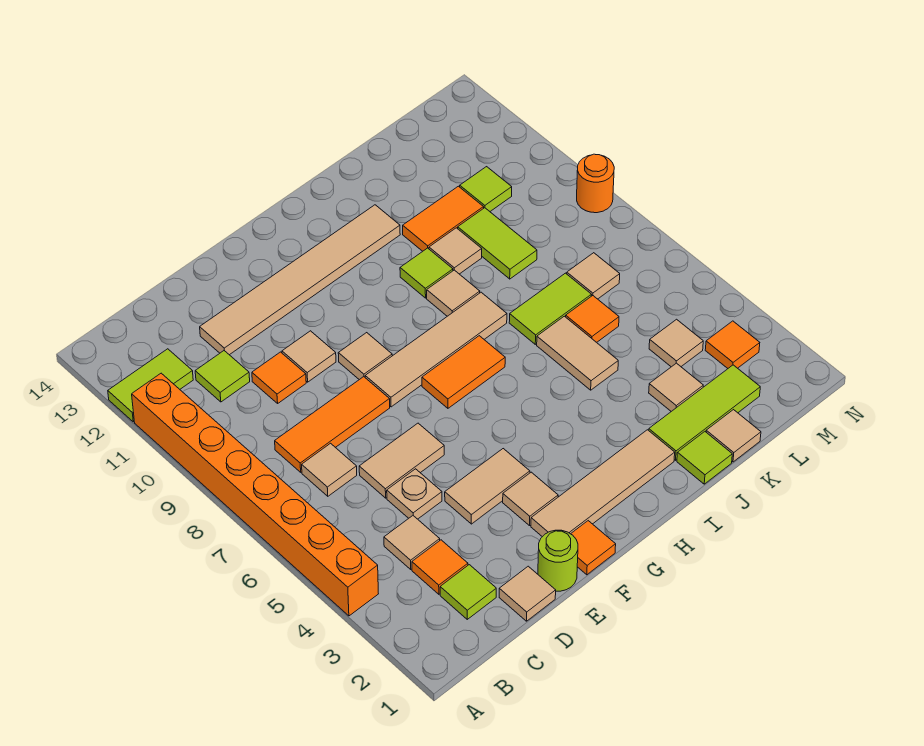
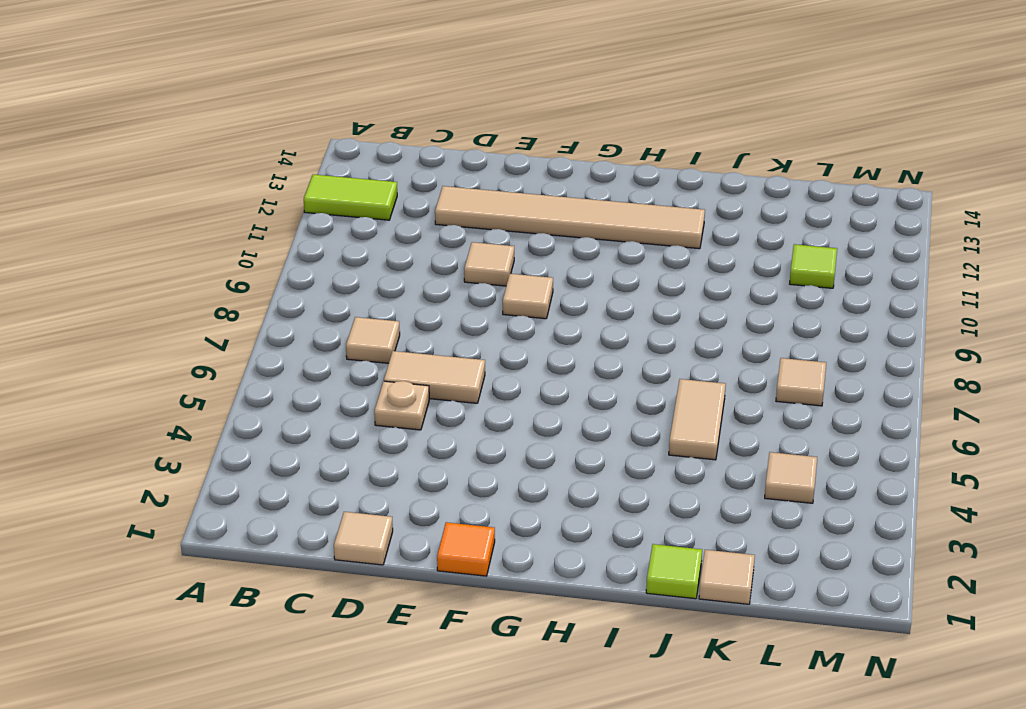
none -> orange brick A4:A11 level 1
none -> lime tile C2 level 1
none -> orange tile C3 level 1
none -> tan tile C4 level 1

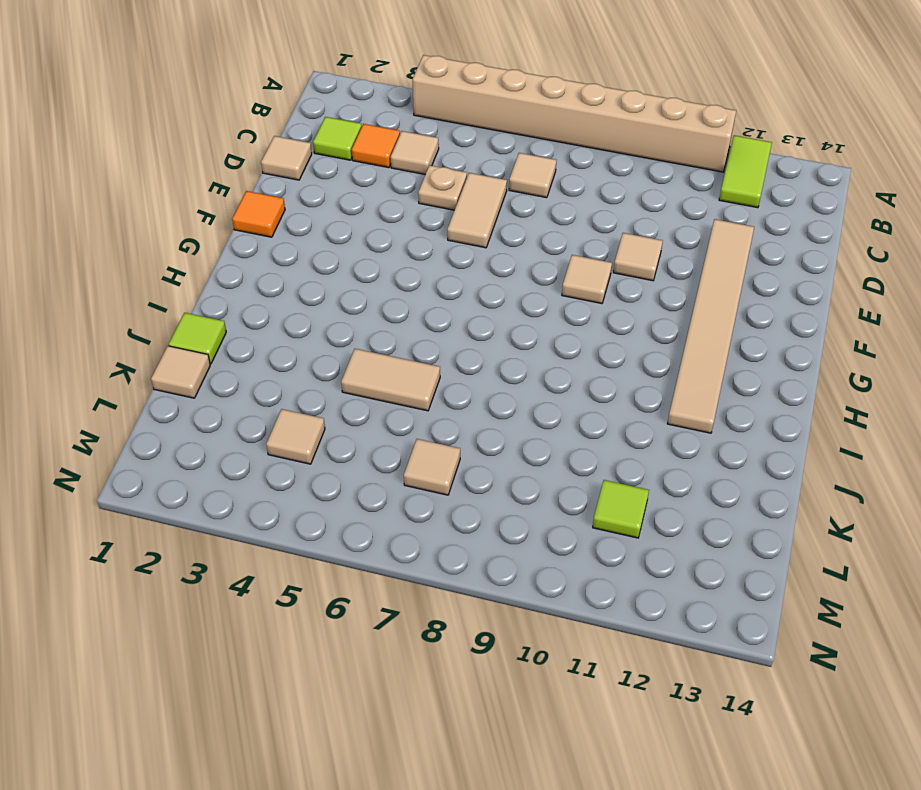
tan brick A4:A11 level 1 -> orange brick A4:A11 level 1
none -> orange tile C8:E8 level 1
none -> lime tile C11 level 1
none -> orange tile D10 level 1
none -> lime round brick E1 level 1

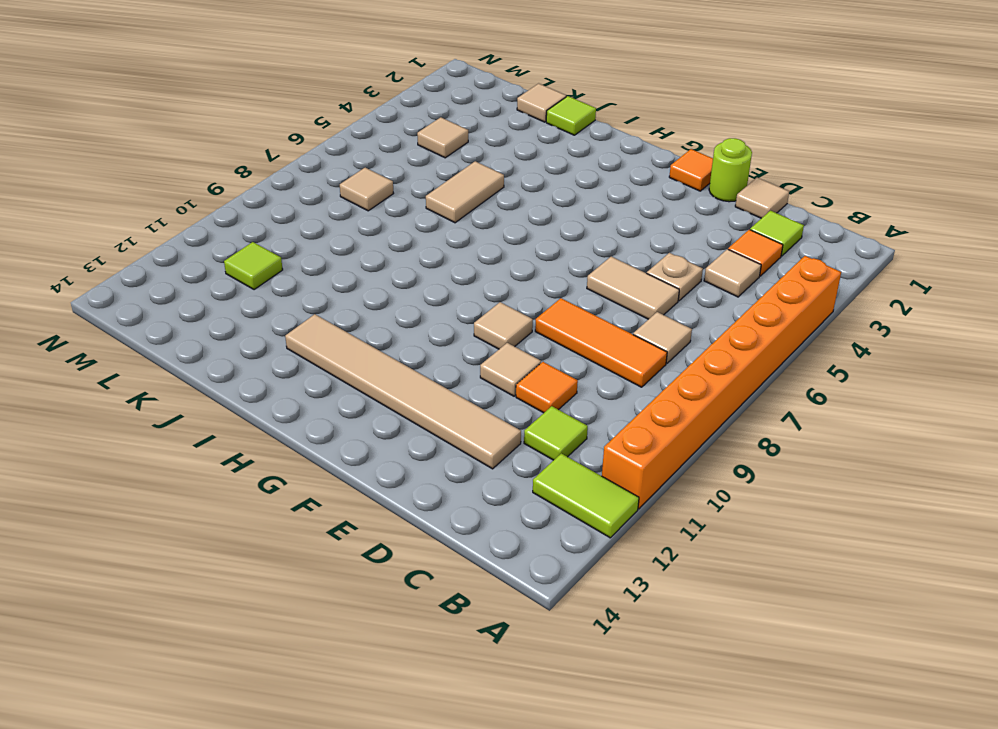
none -> tan tile E4:F4 level 1
none -> tan tile F2:I2 level 1
none -> tan tile F3 level 1
none -> tan tile F8:I8 level 1

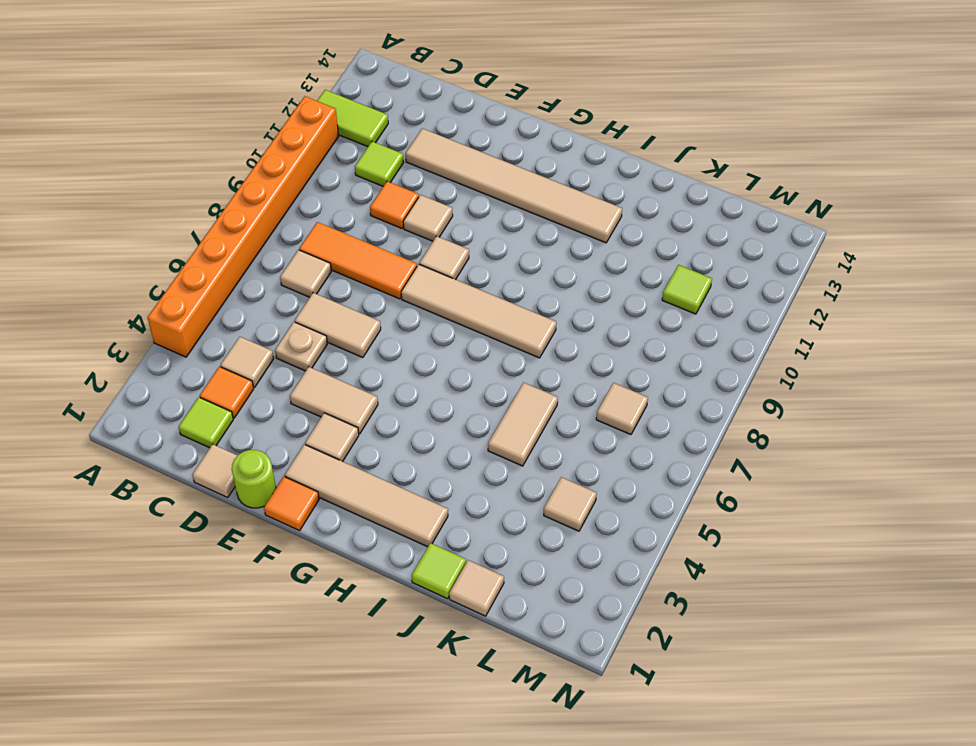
none -> orange tile G7:H7 level 1
none -> tan tile I9 level 1
none -> lime tile I10 level 1
none -> lime tile J2:L2 level 1

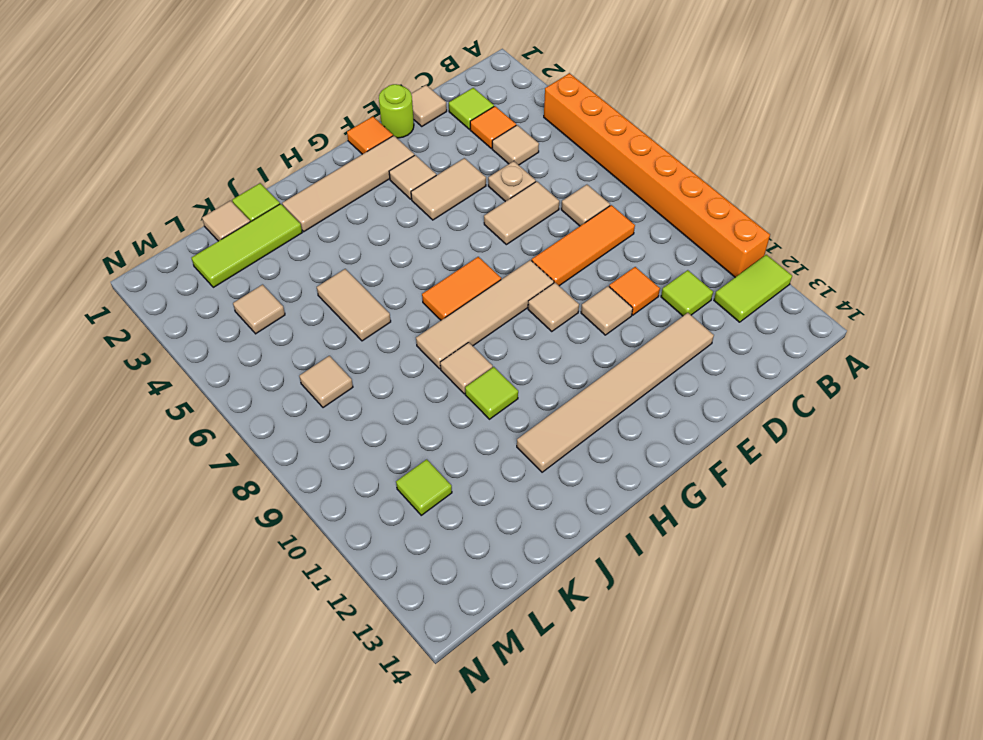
none -> lime tile J7:K7 level 1
none -> tan tile J10 level 1
none -> orange tile J11:K11 level 1
none -> tan tile K3 level 1

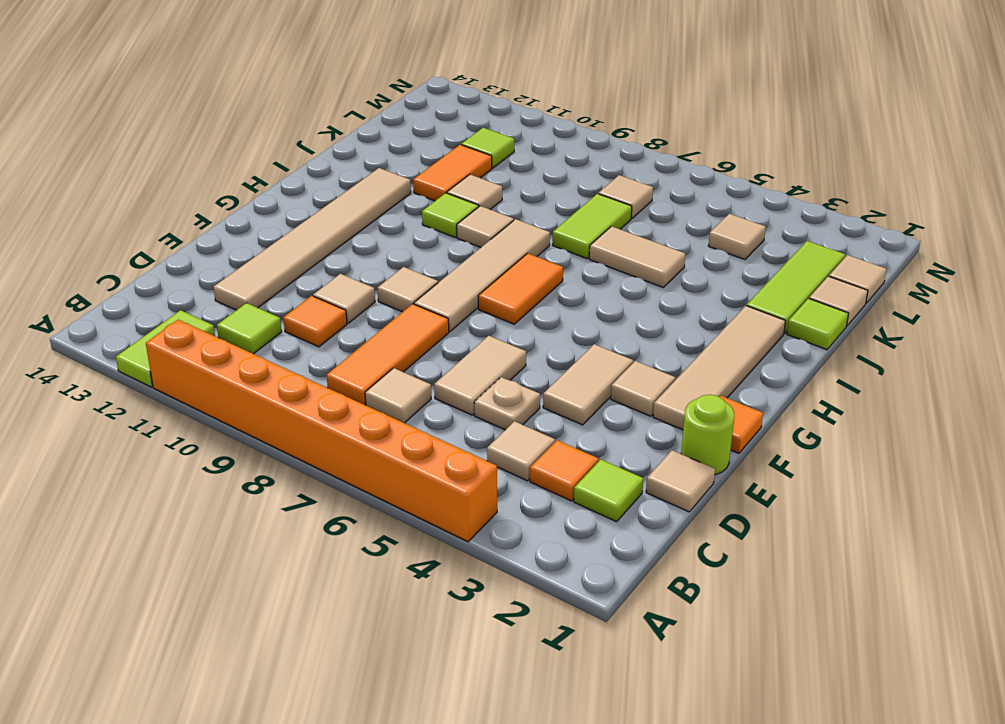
tan tile L1 level 1 -> tan tile K3 level 1
none -> orange tile K6 level 1
none -> lime tile K9:K10 level 1
none -> orange tile M3 level 1
none -> orange round brick N9 level 1

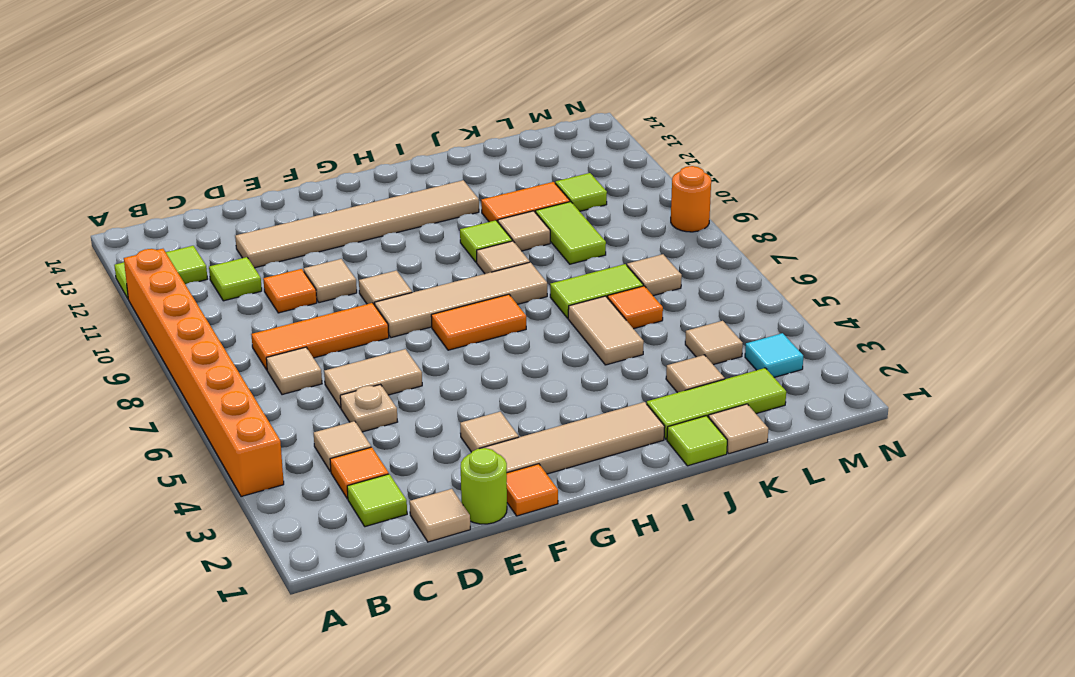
cyan tile M3 level 1 -> orange tile M3 level 1
none -> tan tile E4:F4 level 1

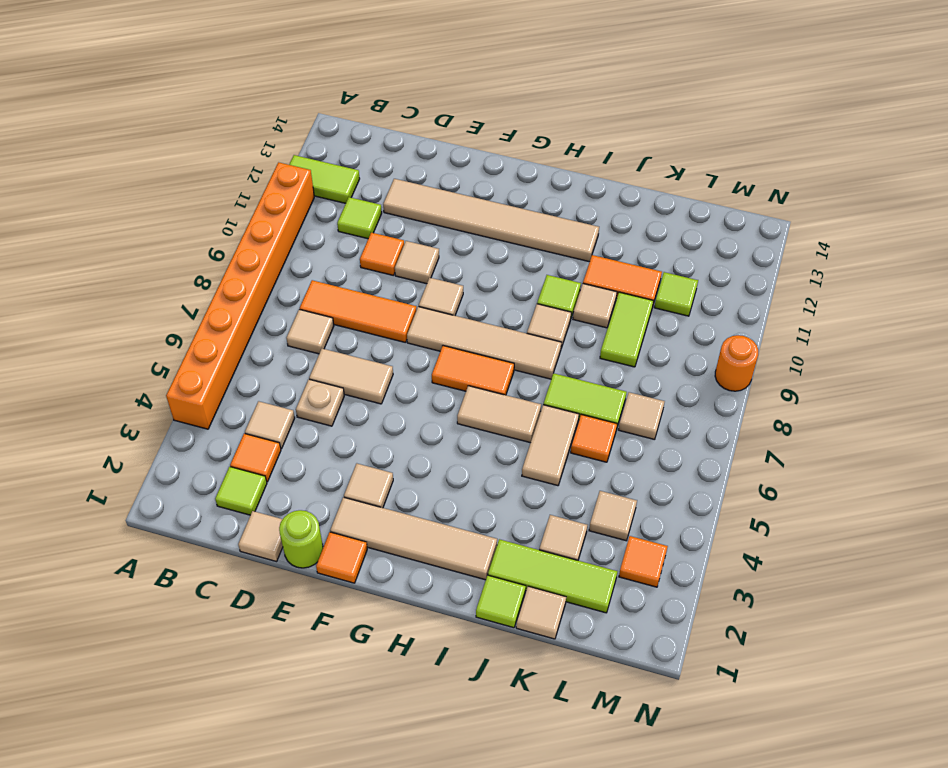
tan tile H6:I6 level 1 -> tan tile E4:F4 level 1

